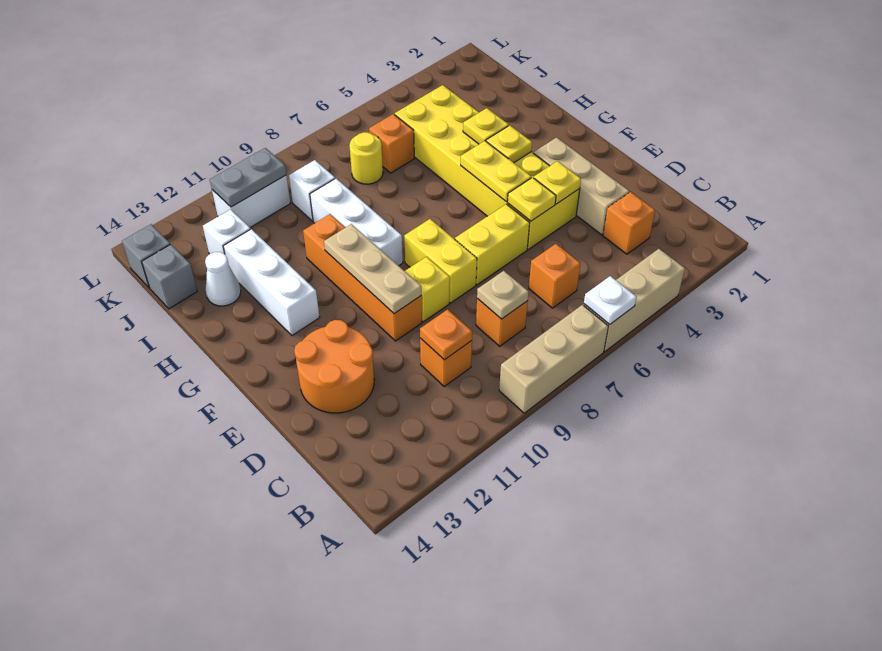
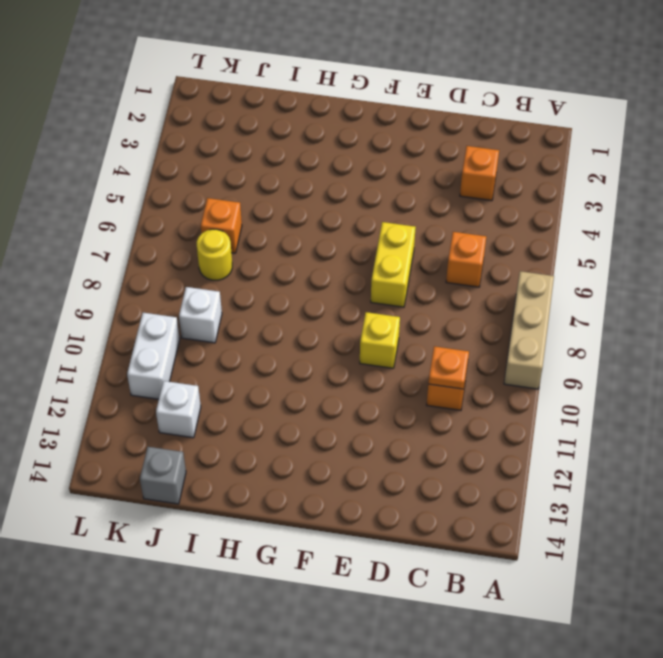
none -> tan brick A4:A6 level 1
none -> orange brick C8 level 1
none -> tan brick D3:F3 level 1
none -> orange round brick D12:E13 level 1

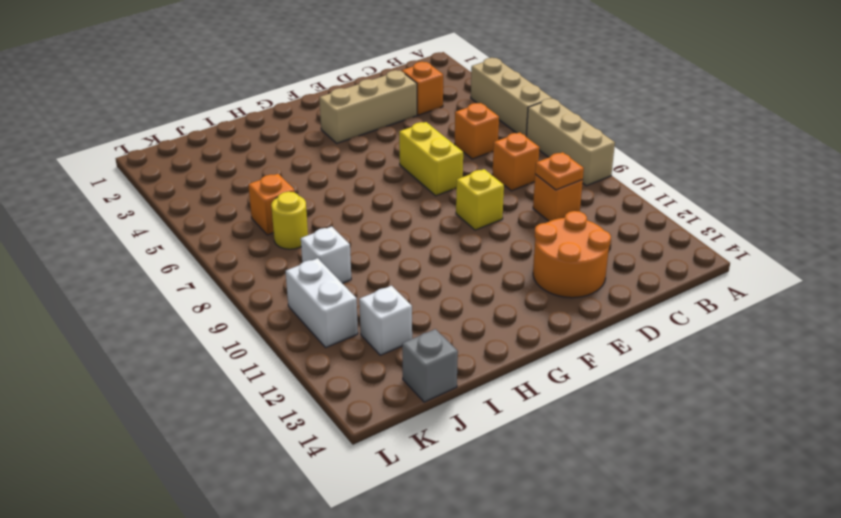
none -> yellow brick E4:J5 level 1
none -> yellow brick E8:F8 level 1
none -> orange brick E10:H10 level 1
none -> white brick G9:I9 level 1

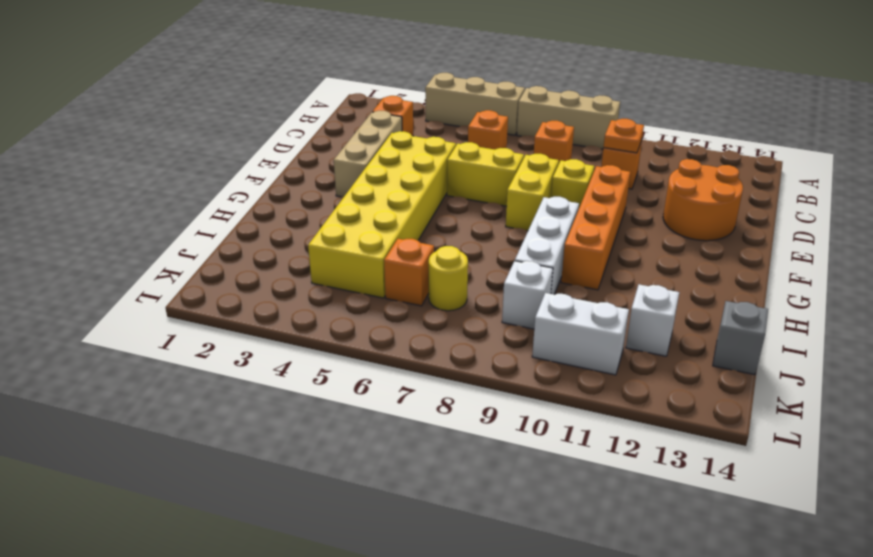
none -> white brick G12:I12 level 1
none -> white cone I13 level 1
none -> grey brick K14 level 1
none -> white plate A6 level 2

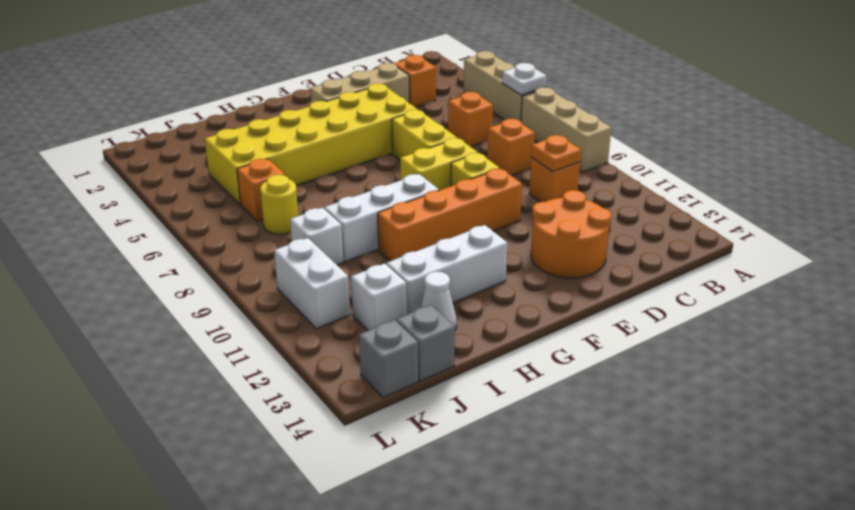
none -> tan plate C8 level 2
none -> yellow plate E4 level 2
none -> yellow plate E5 level 2
none -> tan plate E10:G10 level 2

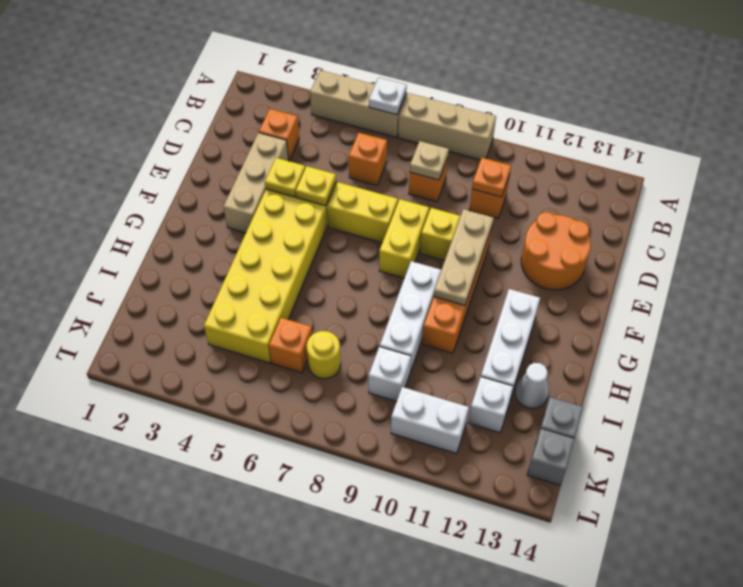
none -> yellow plate F5:G5 level 2
none -> yellow plate G4 level 2
none -> yellow plate H4 level 2
none -> grey plate K10:K11 level 2

